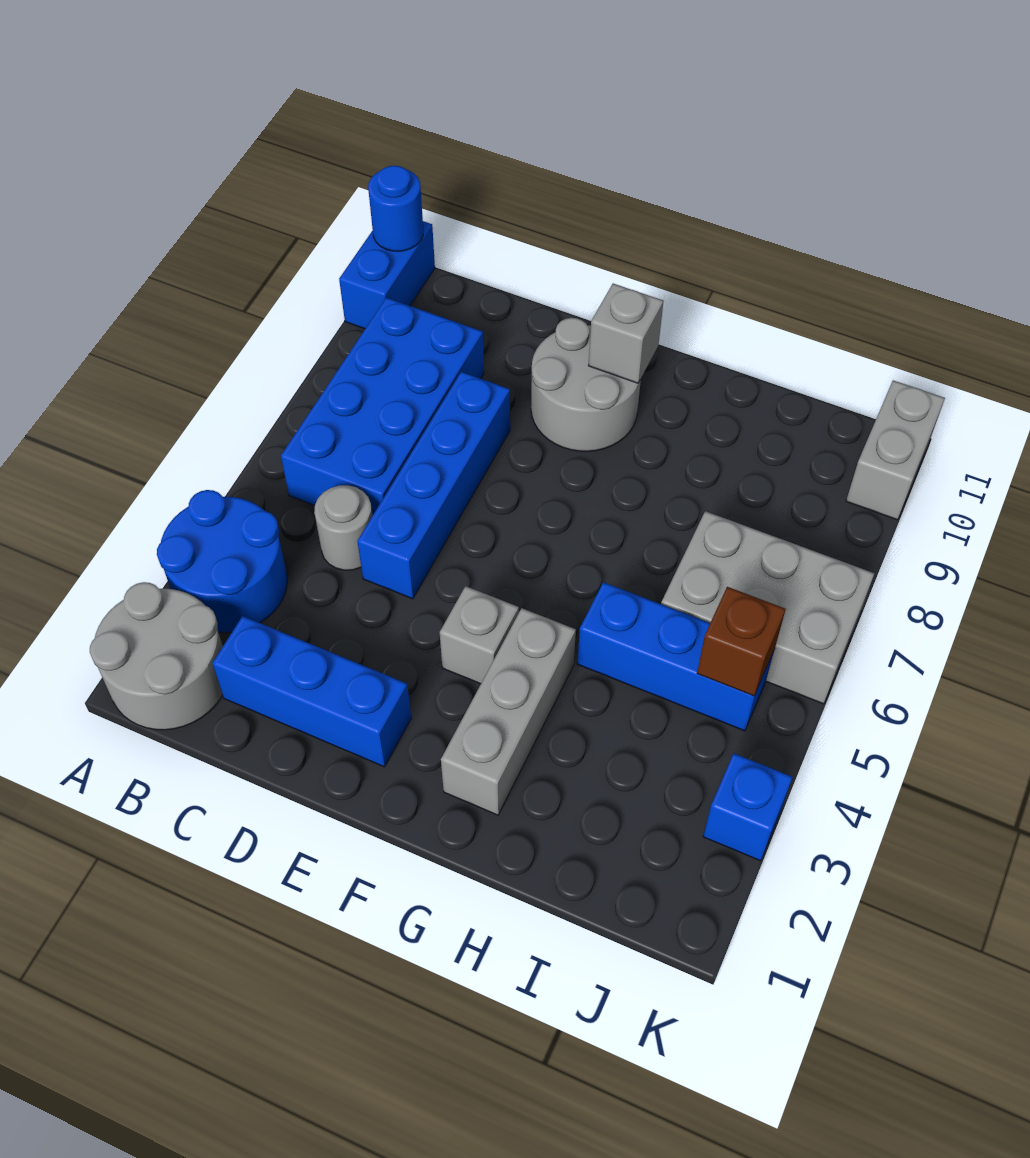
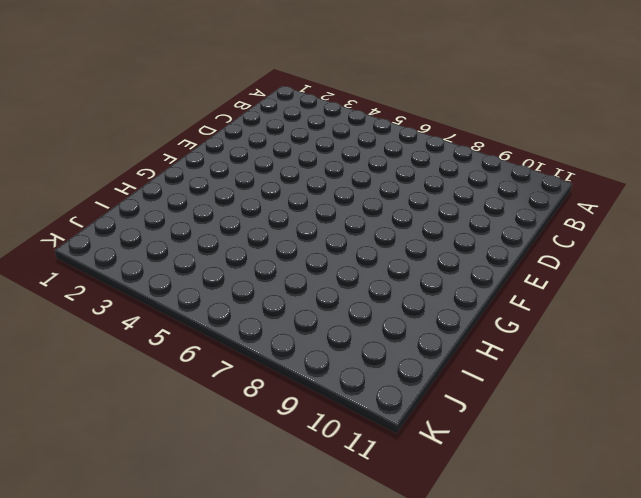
none -> grey round brick A1:B2 level 1
none -> blue round brick A3:B4 level 1
none -> blue brick A10:A11 level 1

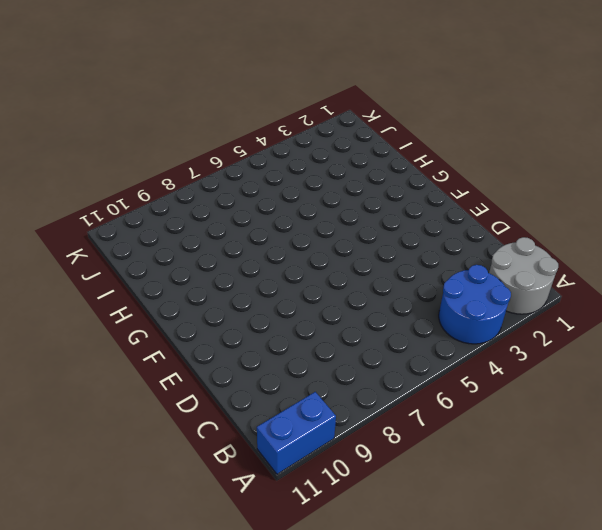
none -> blue brick B6:C9 level 1
none -> blue brick C2:E2 level 1
none -> grey round brick C5 level 1

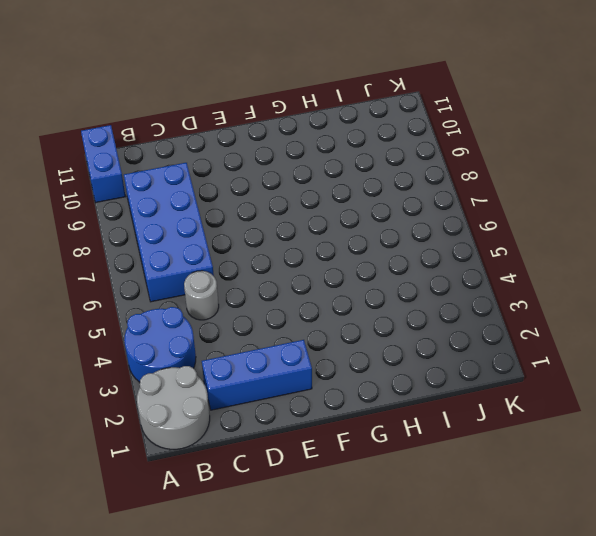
none -> blue brick D5:D8 level 1
none -> grey round brick E9:F10 level 1
none -> grey brick F4 level 1

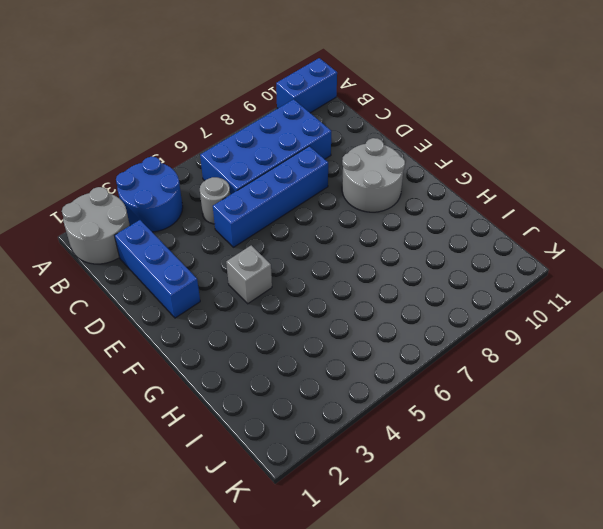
none -> grey brick G2:G4 level 1
none -> blue brick H5:J5 level 1
none -> grey brick I6:K7 level 1

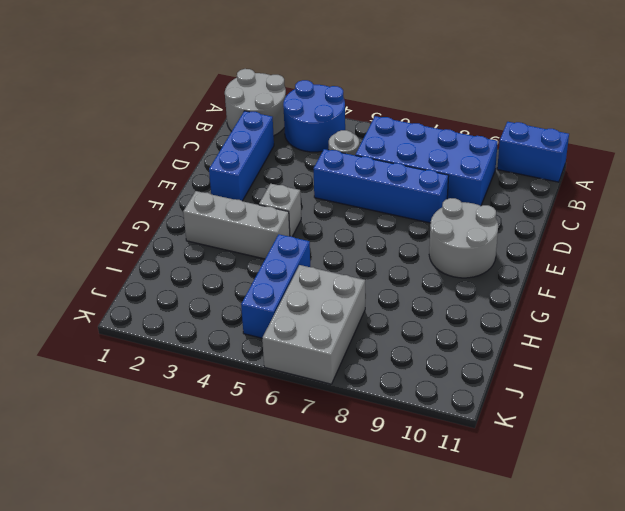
none -> blue brick K3 level 1
none -> grey brick K10:K11 level 1
none -> blue round brick A11 level 2

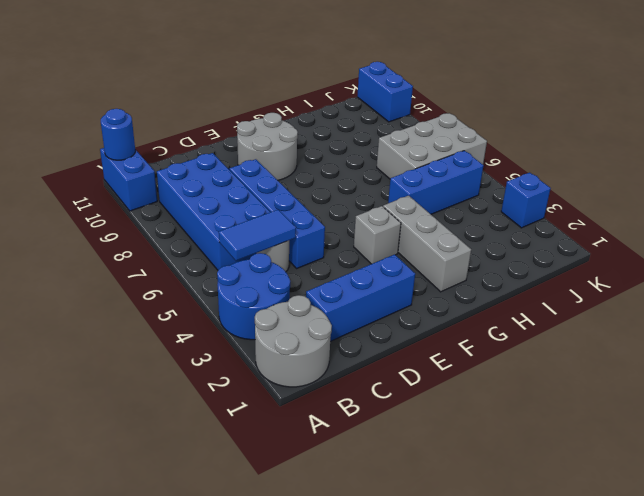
blue tile B5:C5 level 2 -> none
blue brick K10:K11 level 1 -> grey brick K10:K11 level 1
none -> grey brick F10 level 2
none -> brown brick J5 level 2

